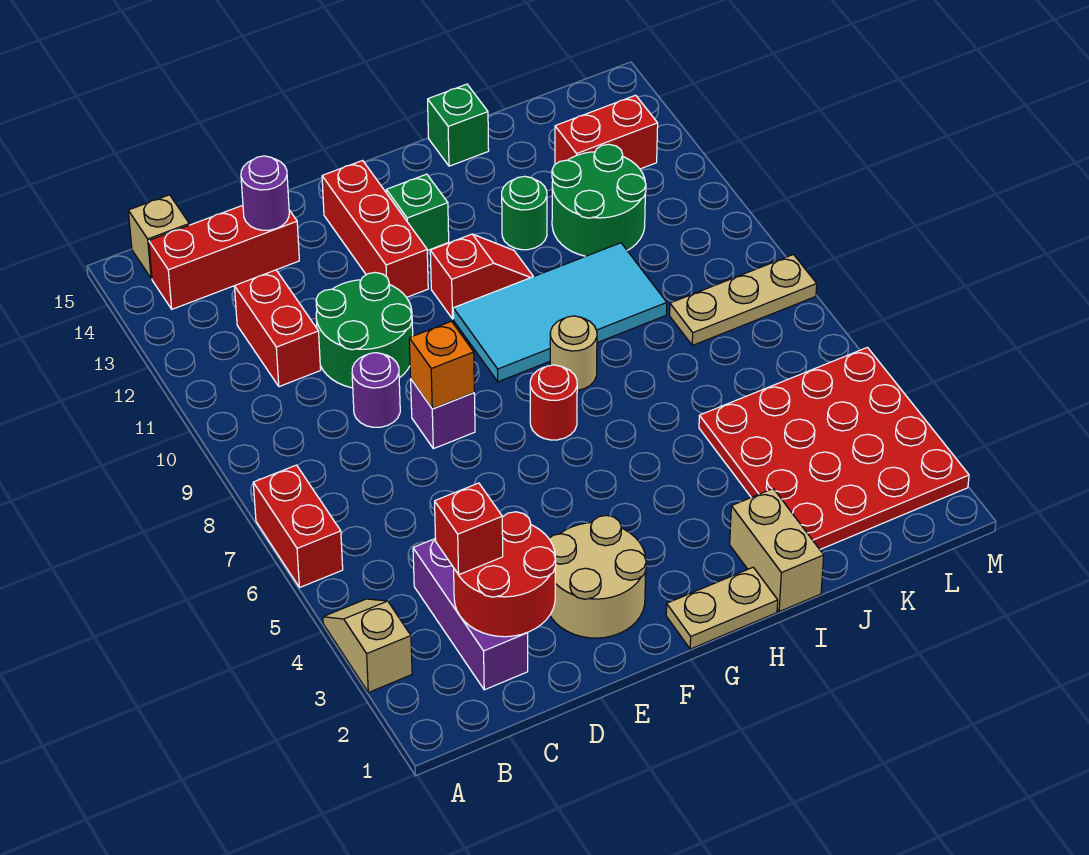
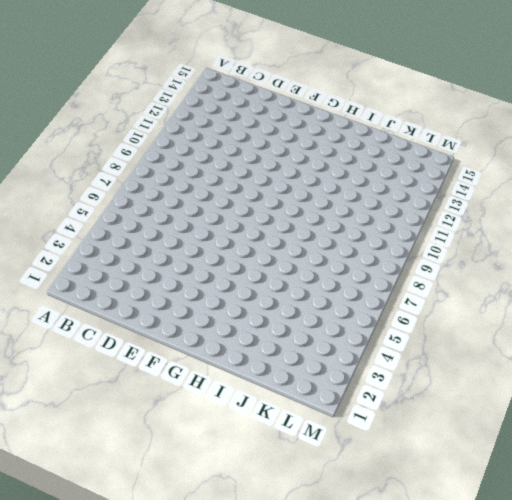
none -> tan slope A3:A4 level 1 top 3
none -> red brick A6:A7 level 1
none -> red brick B14:D14 level 1

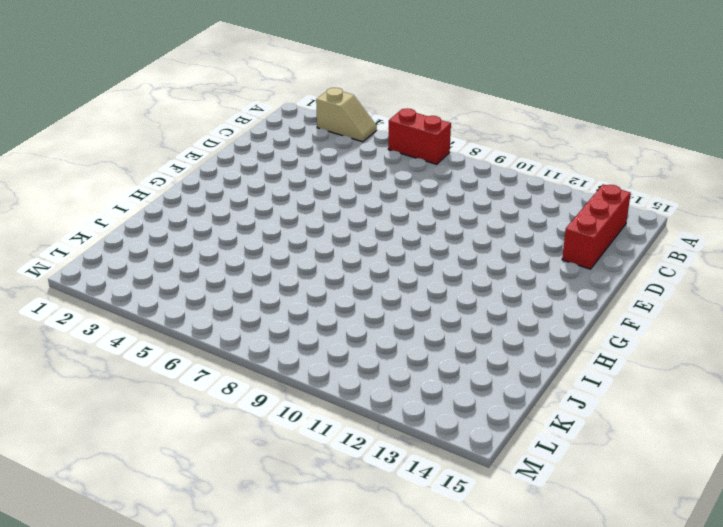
none -> tan brick B15 level 1
none -> purple brick C2:C4 level 1
none -> red brick C11:C12 level 1

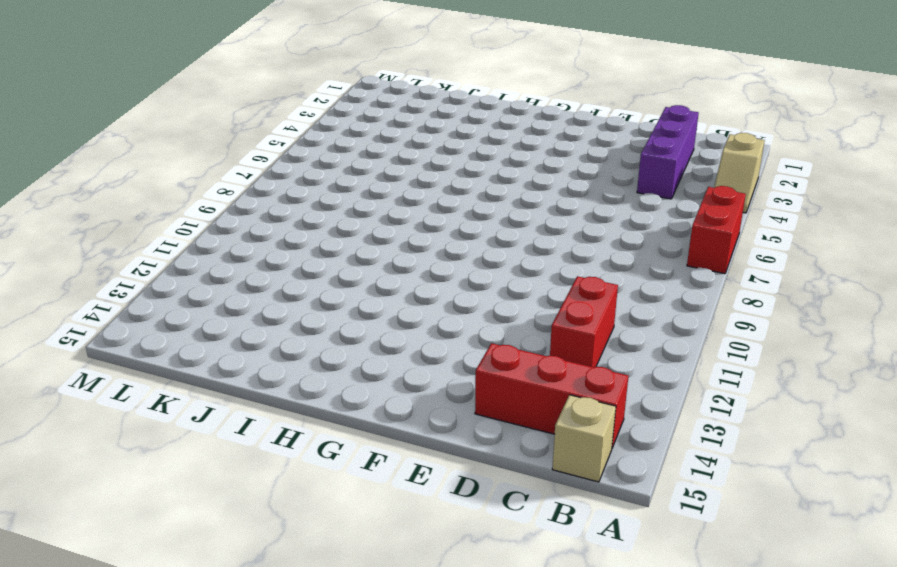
none -> purple round brick D9 level 1
none -> green round brick D10:E11 level 1
none -> tan round brick E2:F3 level 1

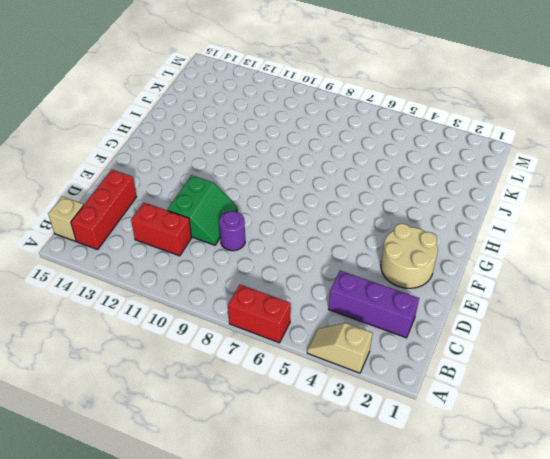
green slope D10:E11 level 1 top 11 -> green round brick D10:E11 level 1
none -> purple brick E8 level 1
none -> red brick F12:F14 level 1
none -> tan plate G1:H1 level 1

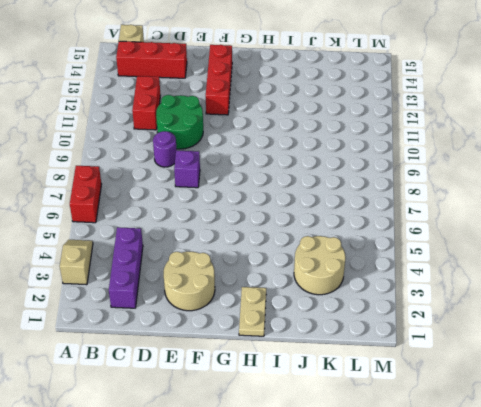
tan plate H1:H2 level 1 -> tan plate G1:H1 level 1
tan round brick J3:K4 level 1 -> red plate J2:M5 level 1
none -> red round brick G7 level 1
none -> cyan tile G9:J10 level 1
none -> red slope G11:H11 level 1 top G

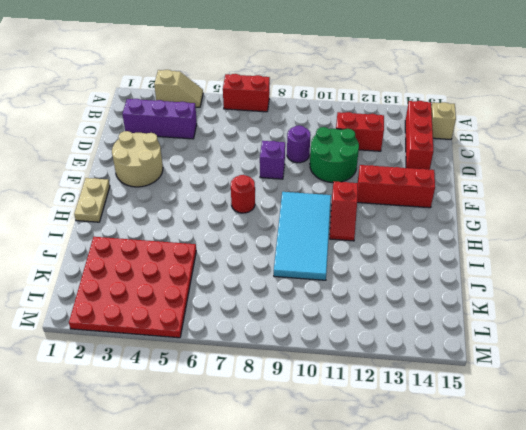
none -> green brick G13 level 1
none -> tan round brick H8 level 1
none -> tan brick I1:I2 level 1

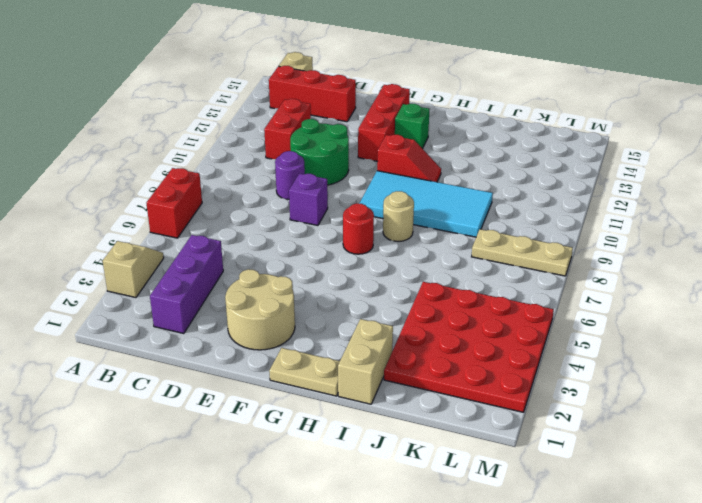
none -> green round brick I12 level 1
none -> green brick I15 level 1
none -> green round brick J11:K12 level 1

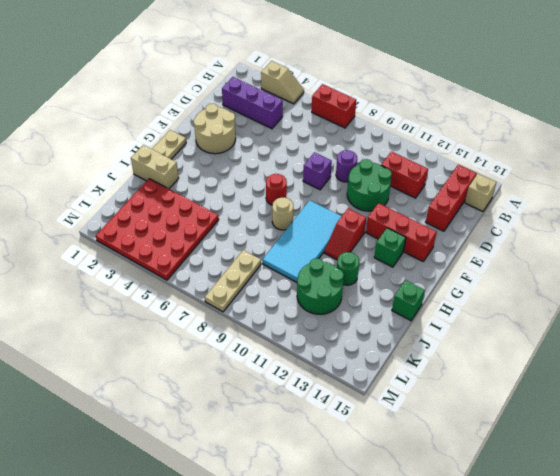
none -> red brick K13:L13 level 1
none -> red round brick C2:D3 level 2
none -> purple round brick D14 level 2

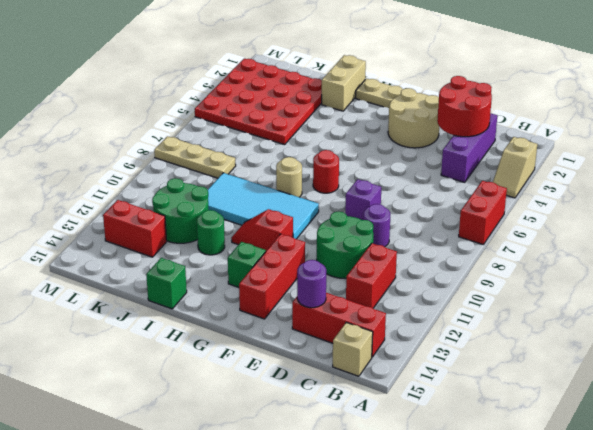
none -> orange brick E8 level 2
none -> red brick C3 level 3

